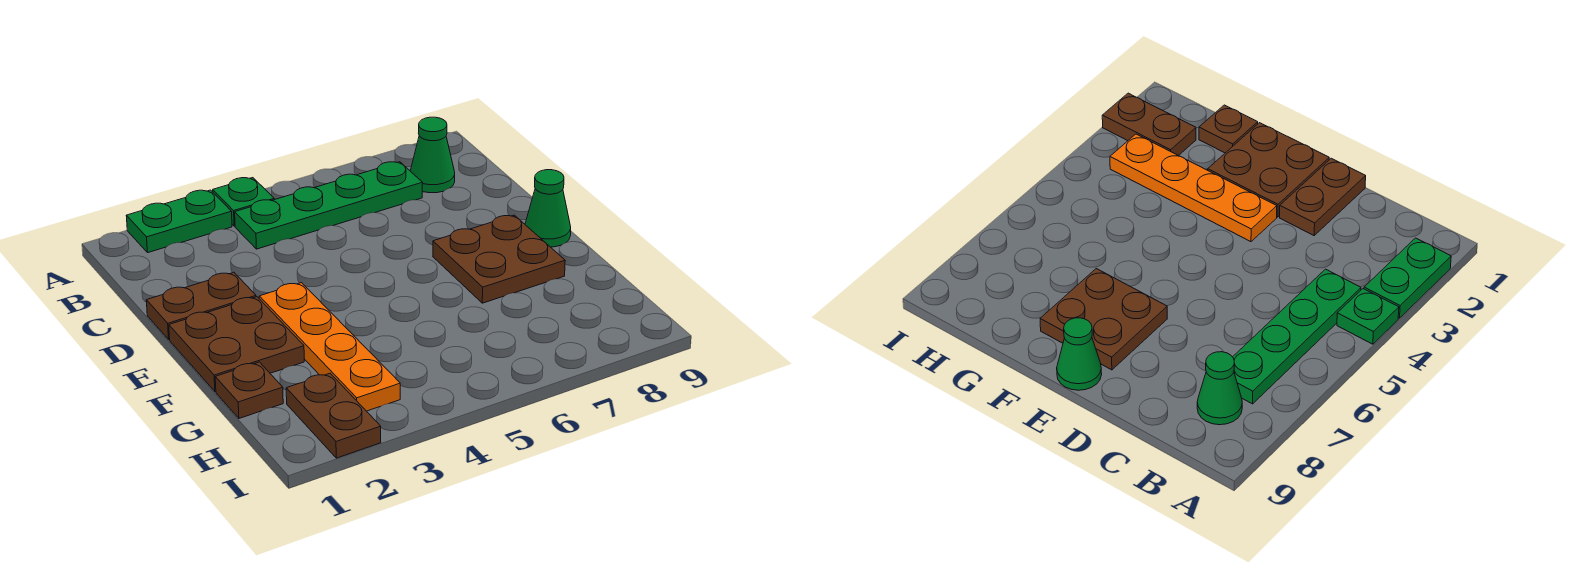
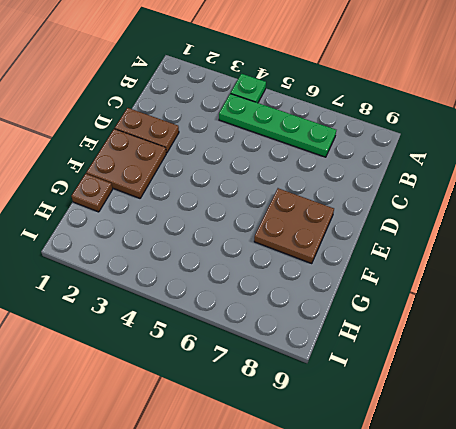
none -> green plate A2:A3 level 1
none -> green cone B8 level 1

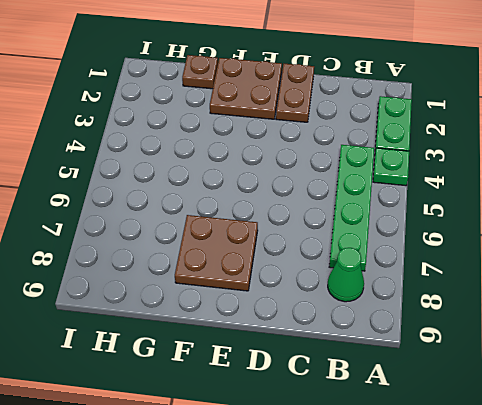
none -> orange plate E3:H3 level 1
none -> green cone E9 level 1

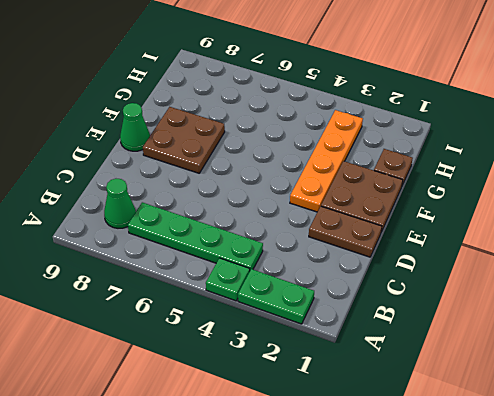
none -> brown plate H2:I2 level 1

